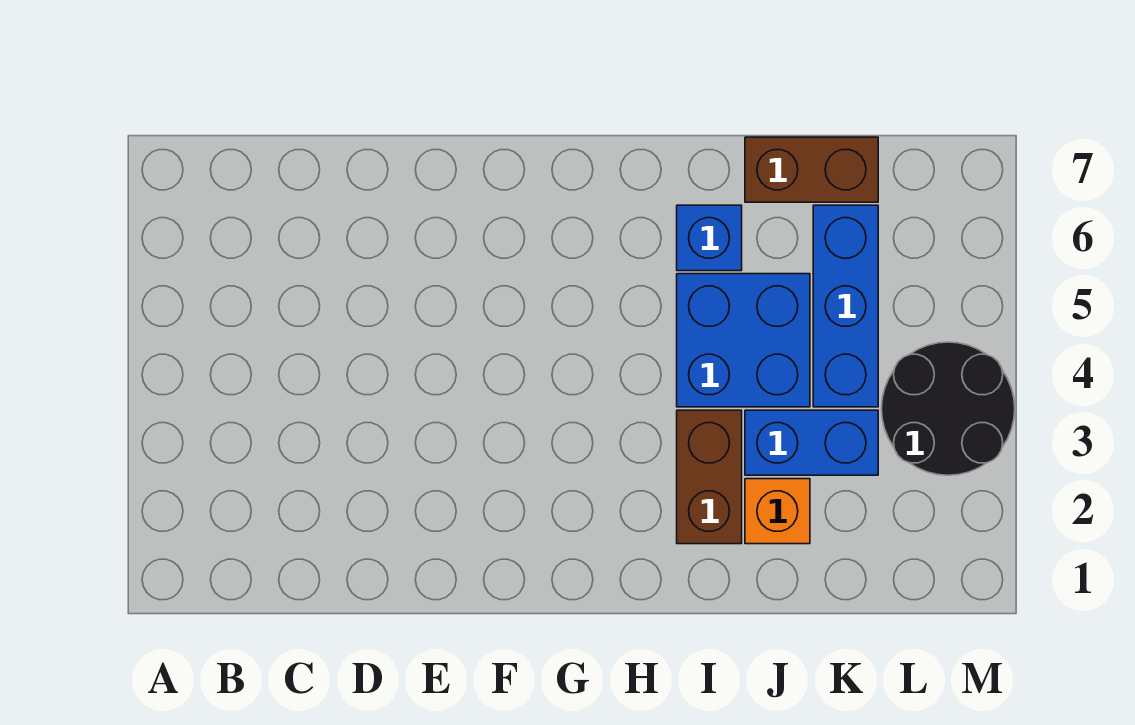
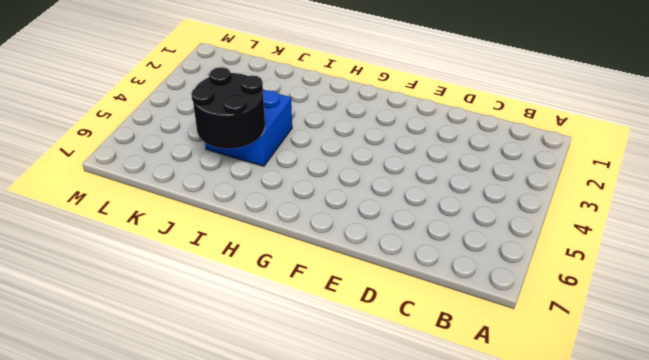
black round brick I5:J6 level 2 -> black round brick L3:M4 level 1
none -> brown brick I2:I3 level 1
none -> blue brick I6 level 1

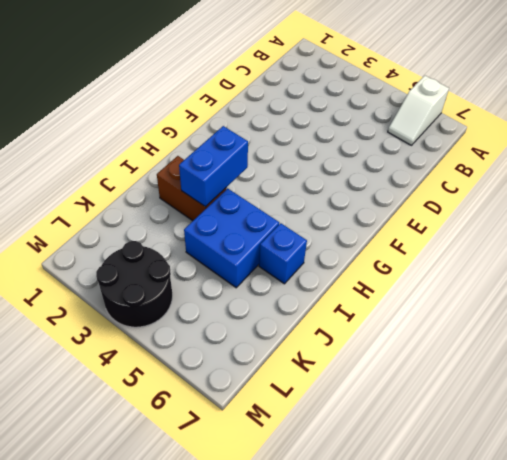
white slope A6:B6 level 1 top A -> none
blue brick H3:I3 level 2 -> blue brick J3:K3 level 1
none -> orange brick J2 level 1
none -> brown brick J7:K7 level 1

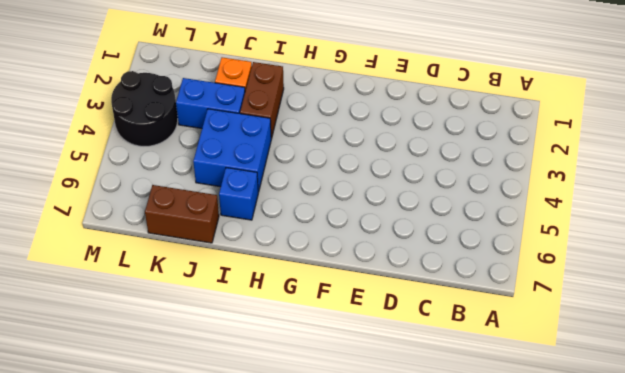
none -> blue brick K4:K6 level 1

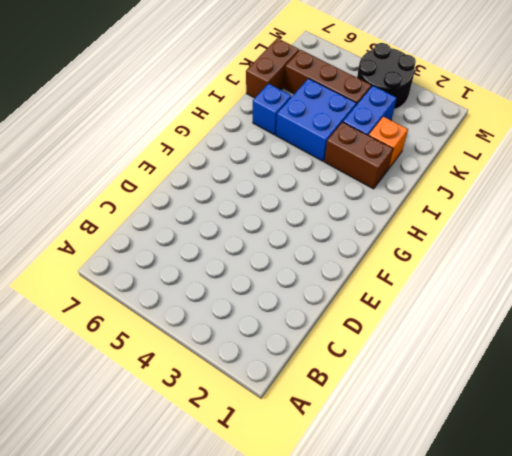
brown brick K4:K6 level 1 -> blue brick K4:K6 level 1

